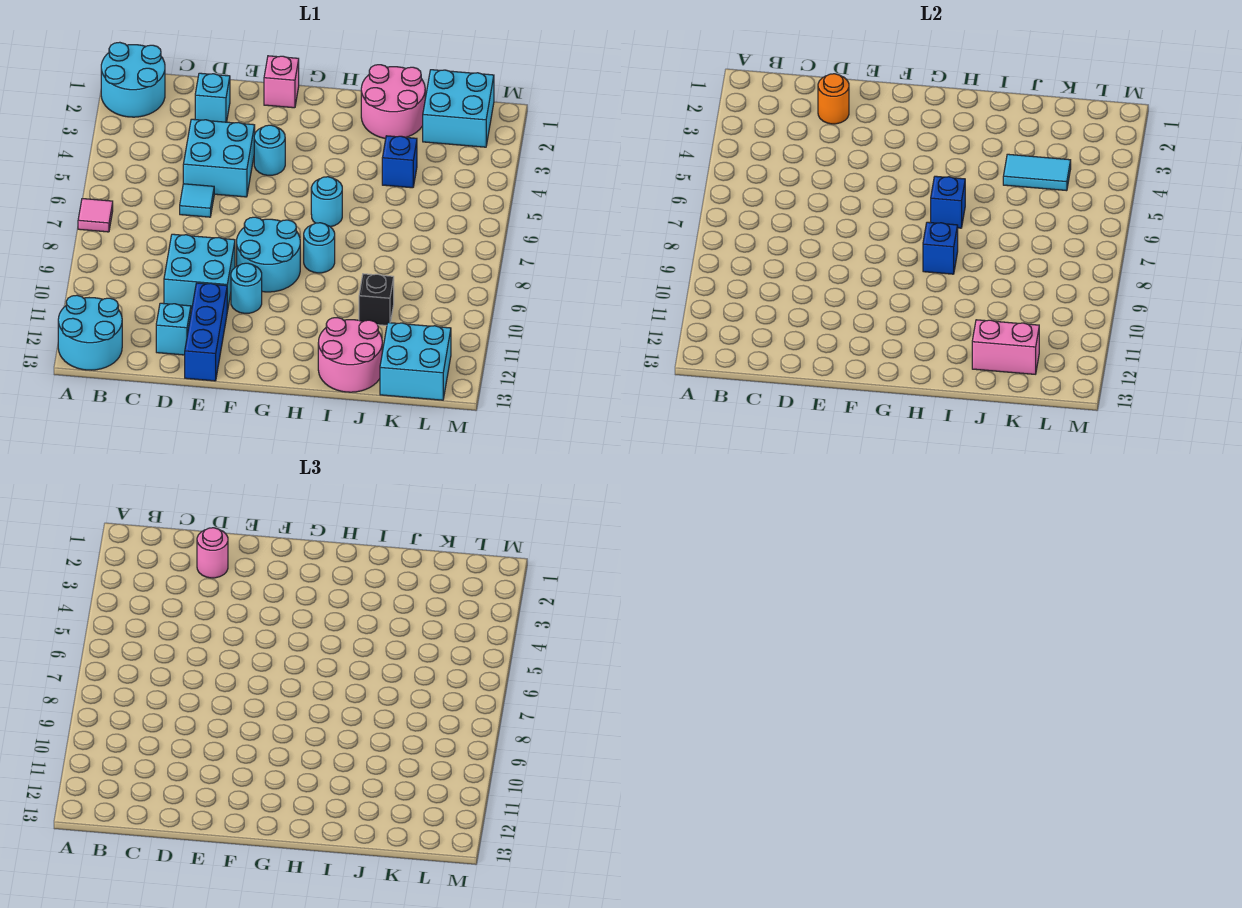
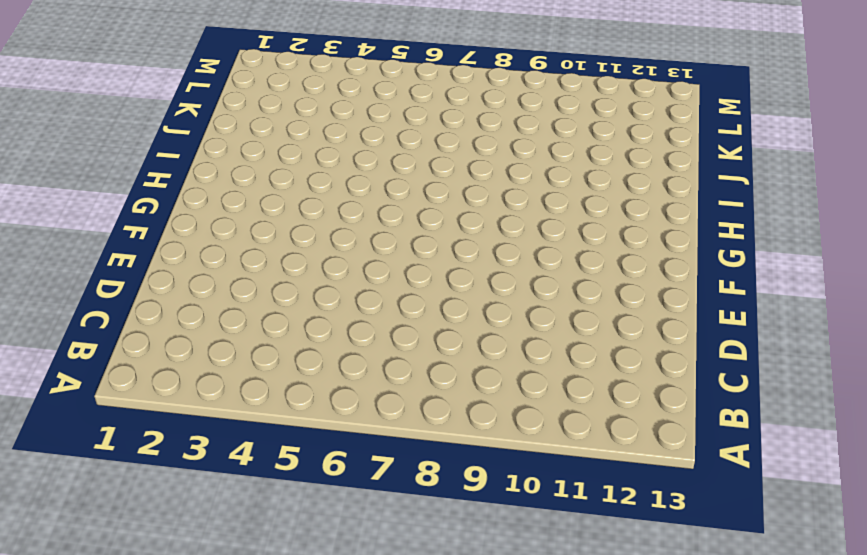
none -> cyan round brick A1:B2 level 1
none -> pink tile A7 level 1
none -> cyan round brick A12:B13 level 1

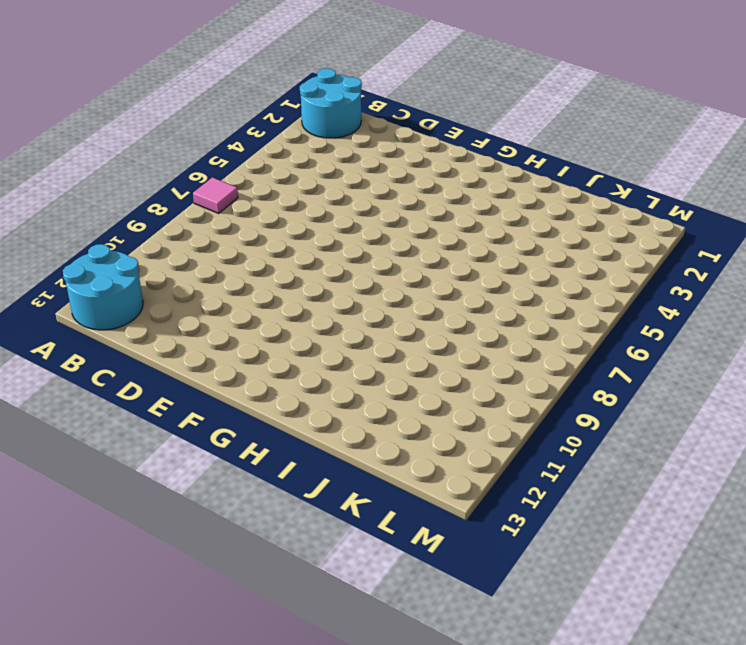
none -> cyan brick D2 level 1
none -> cyan brick D4:E5 level 1
none -> cyan tile D6 level 1

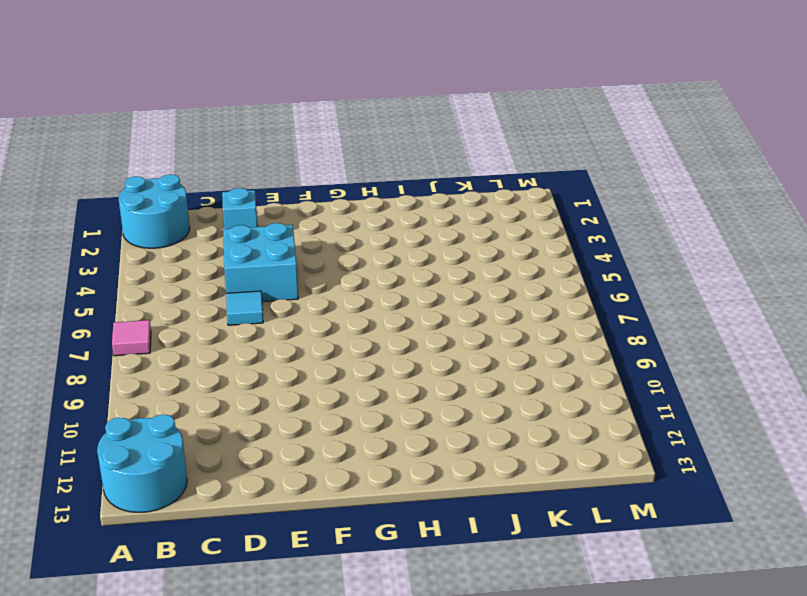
none -> cyan brick D9:E10 level 1
none -> cyan brick D12 level 1
none -> blue brick E11:E13 level 1

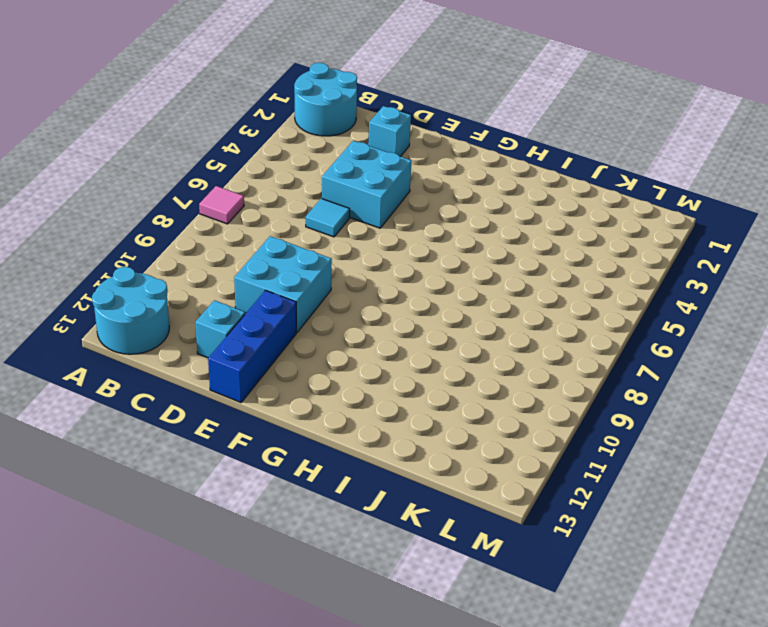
none -> pink brick F1 level 1
none -> cyan round brick F4 level 1
none -> cyan round brick F8:G9 level 1

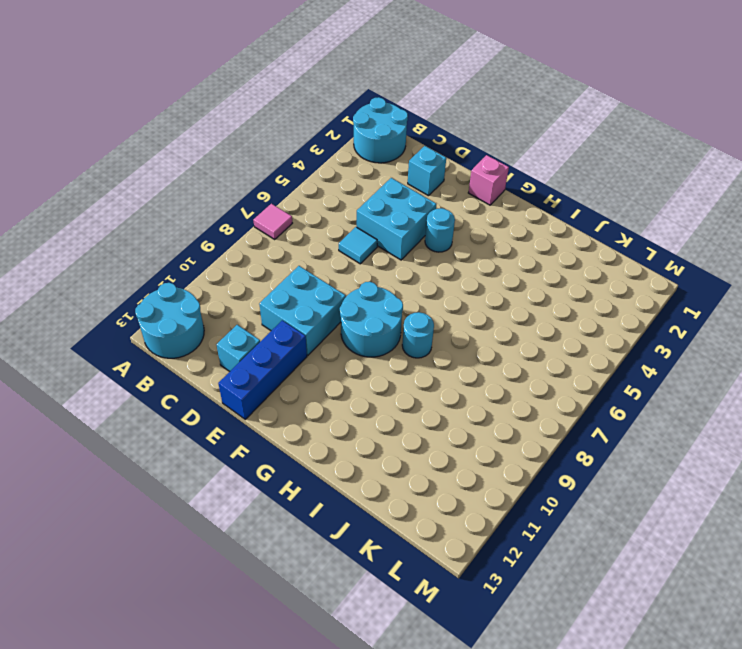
none -> cyan round brick F10 level 1
none -> cyan round brick H6 level 1
none -> pink round brick I1:J2 level 1

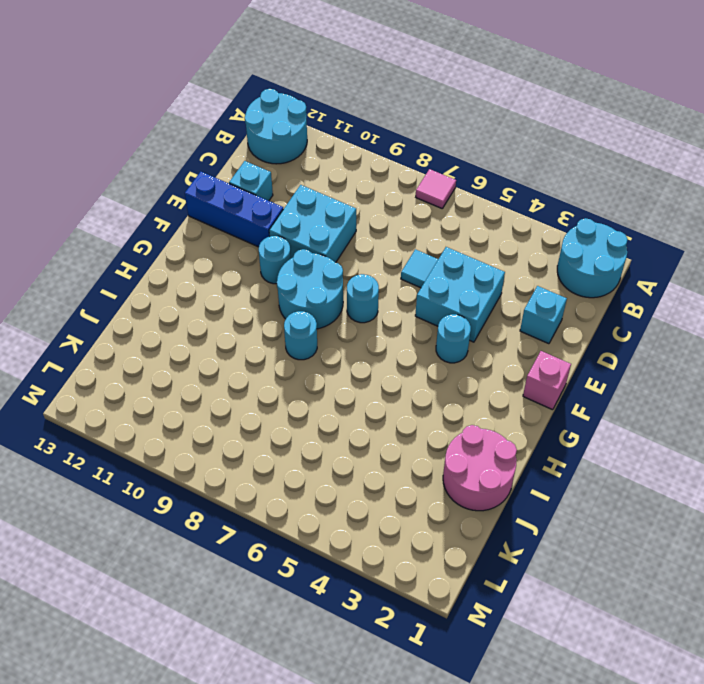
cyan round brick F7 level 1 -> cyan round brick H6 level 1
none -> pink round brick I12:J13 level 1
none -> blue brick J4 level 1
none -> black brick J10 level 1

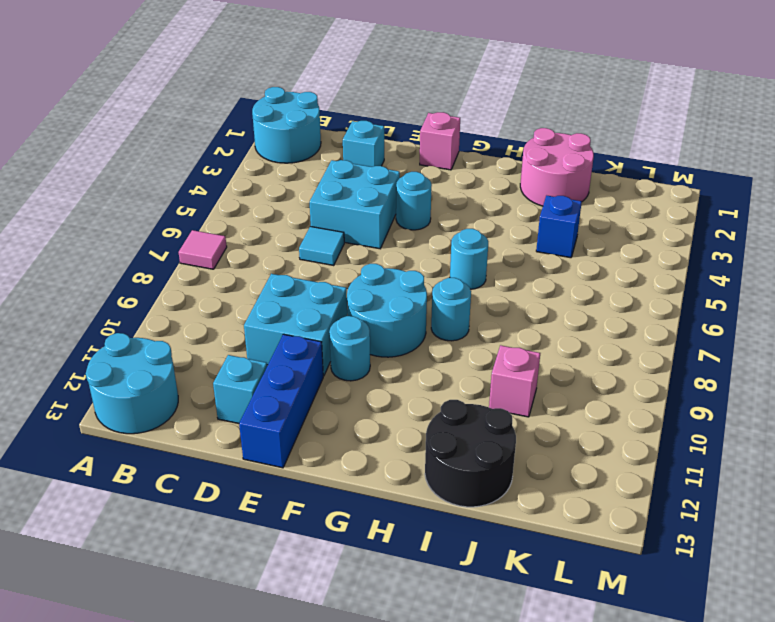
black round brick I12:J13 level 1 -> pink round brick I12:J13 level 1
pink brick J10 level 1 -> black brick J10 level 1
none -> cyan brick K1:L2 level 1
none -> cyan brick K12:L13 level 1
none -> orange round brick D2 level 2

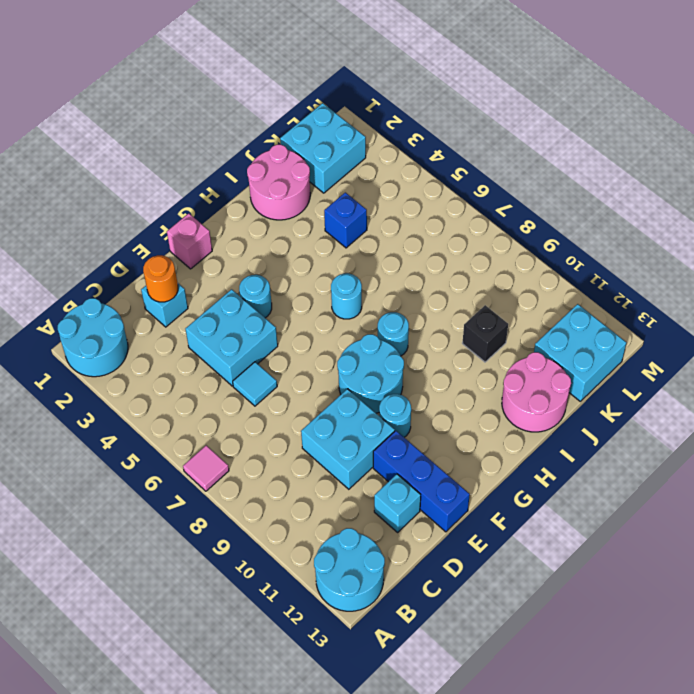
none -> blue brick H6 level 2
none -> blue brick H8 level 2
none -> cyan tile J4:K4 level 2

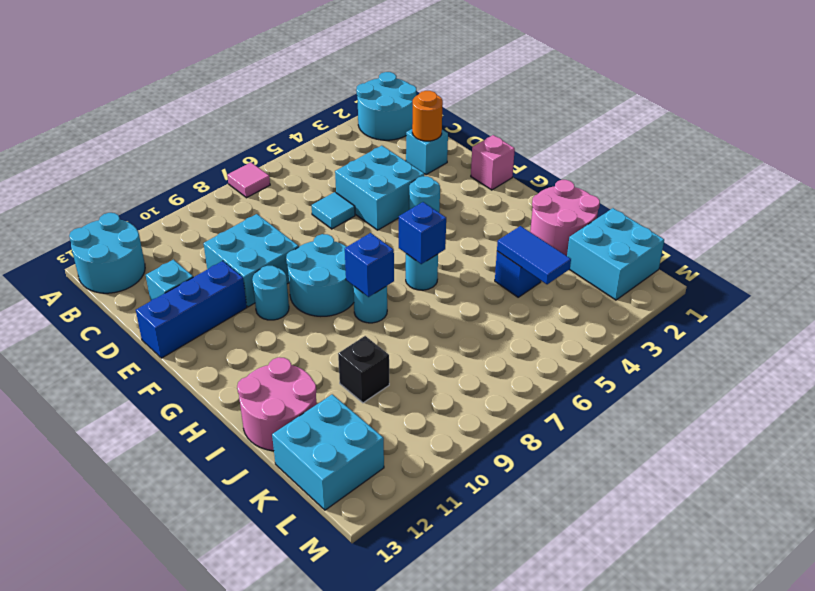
blue tile J4:K4 level 2 -> cyan tile J4:K4 level 2
none -> pink brick J12:K12 level 2
none -> pink round brick D2 level 3

